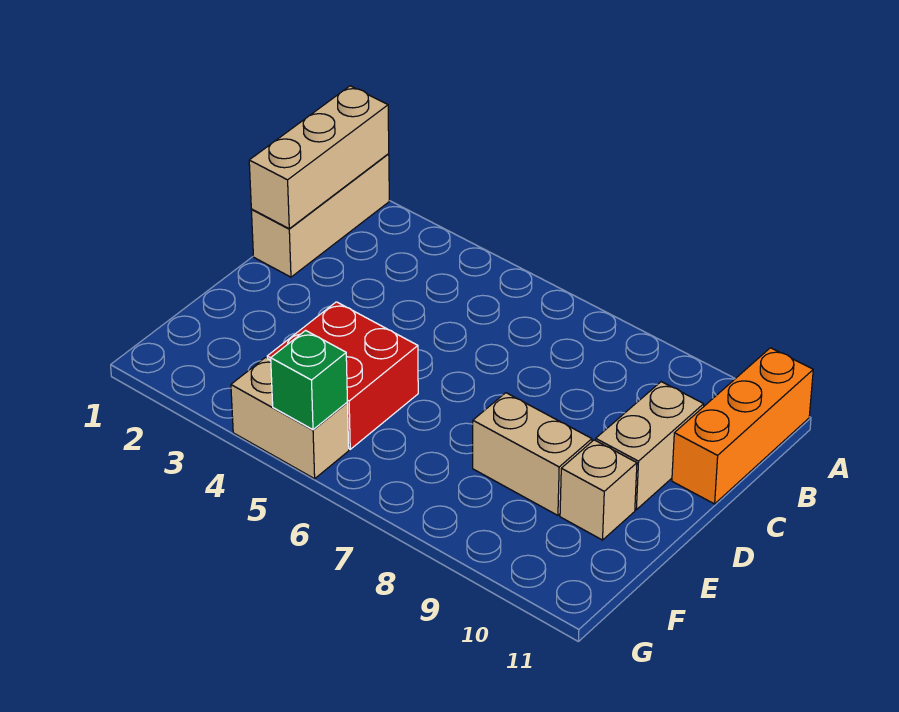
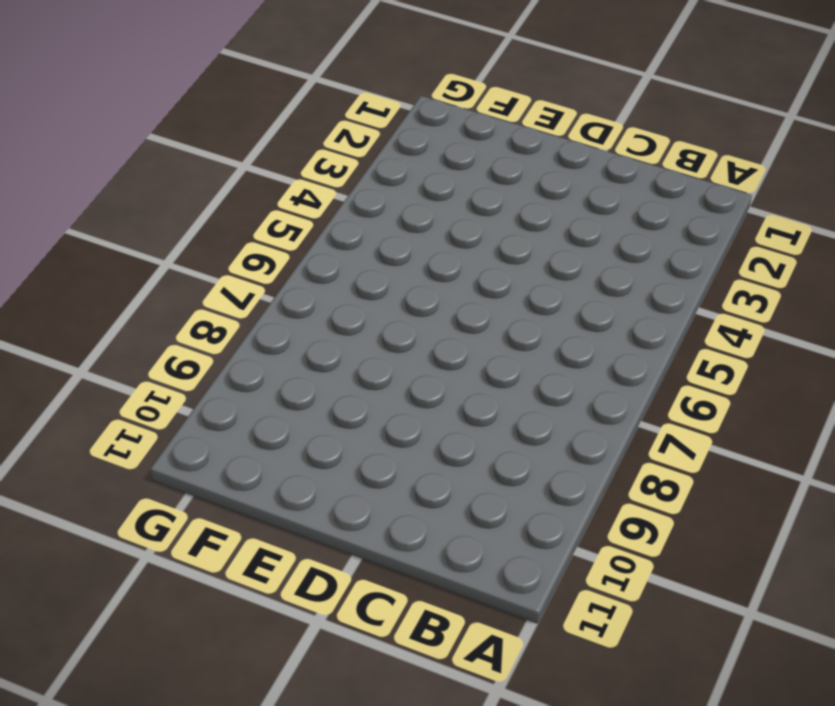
none -> tan brick A1:C1 level 1
none -> orange brick A11:C11 level 1

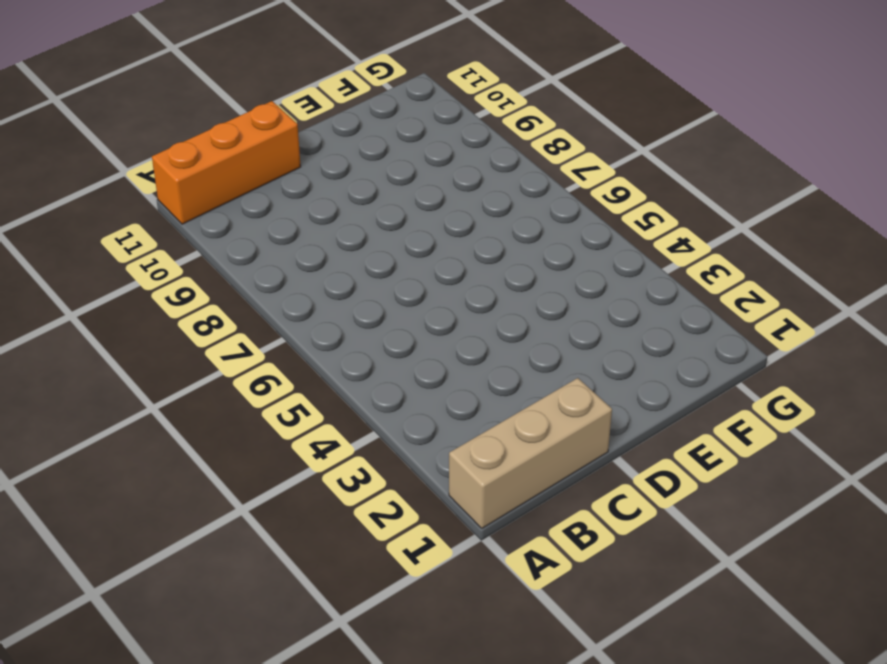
none -> tan brick C10:D10 level 1
none -> red brick E4:F5 level 1

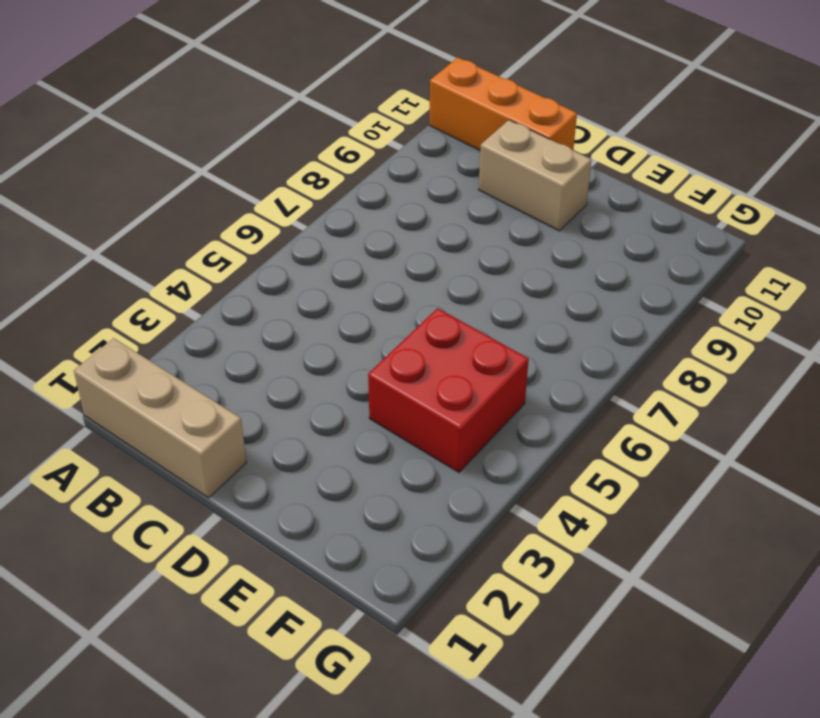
none -> tan brick E8:E9 level 1
none -> tan brick E10 level 1

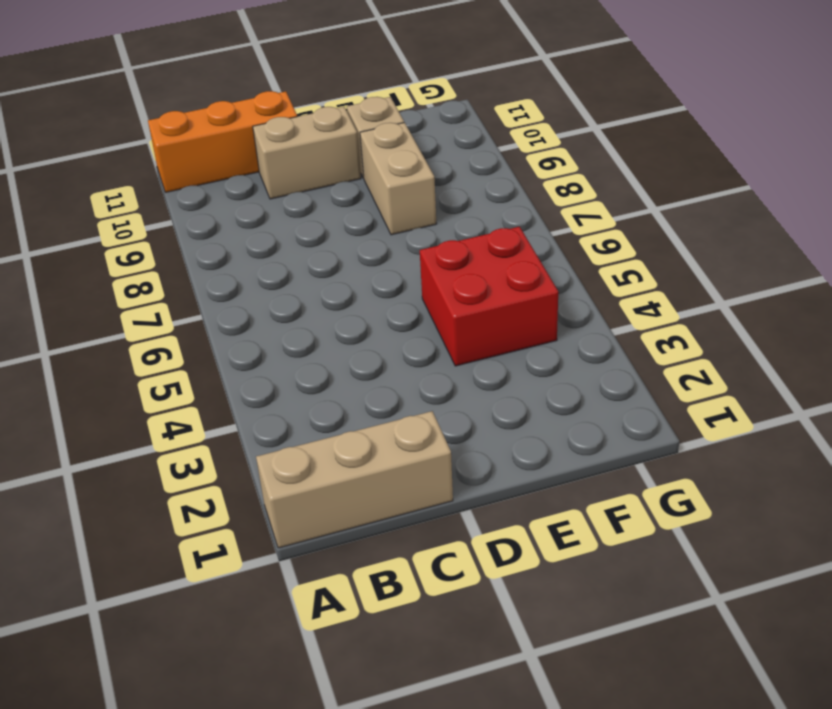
none -> tan brick G4:G5 level 1
none -> tan brick A1:C1 level 2

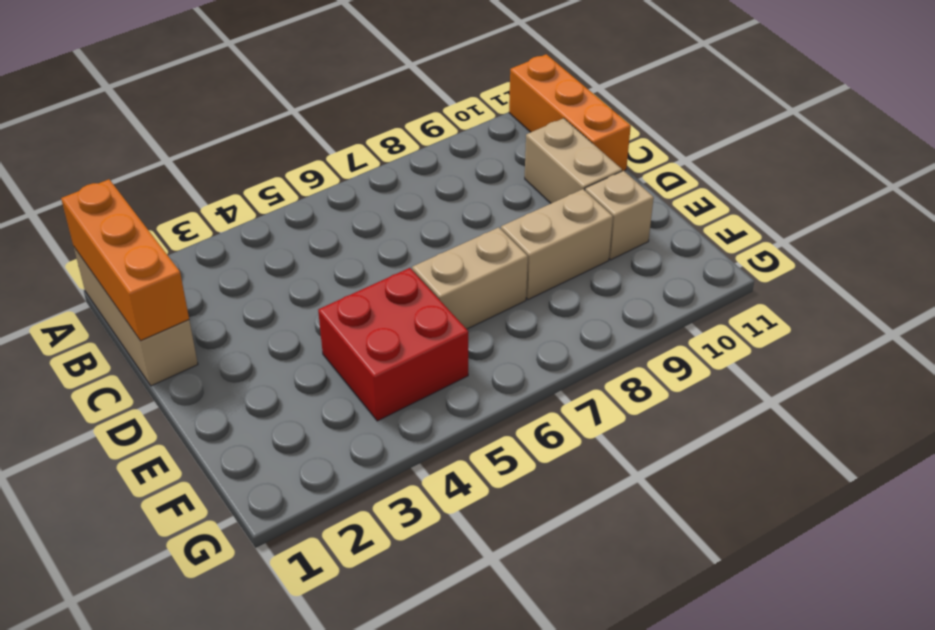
orange brick A1:C1 level 2 -> tan brick A1:C1 level 2
tan brick E6:E7 level 1 -> tan brick G4:G5 level 1
none -> green brick G5 level 2

